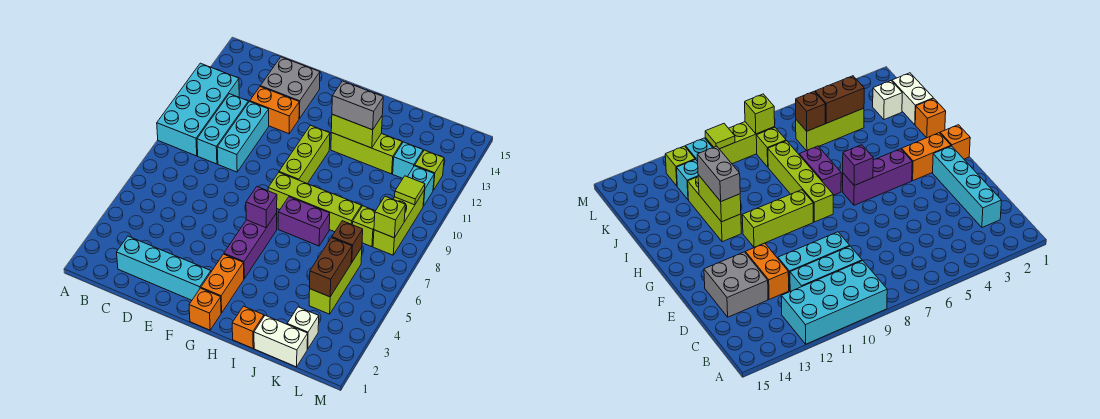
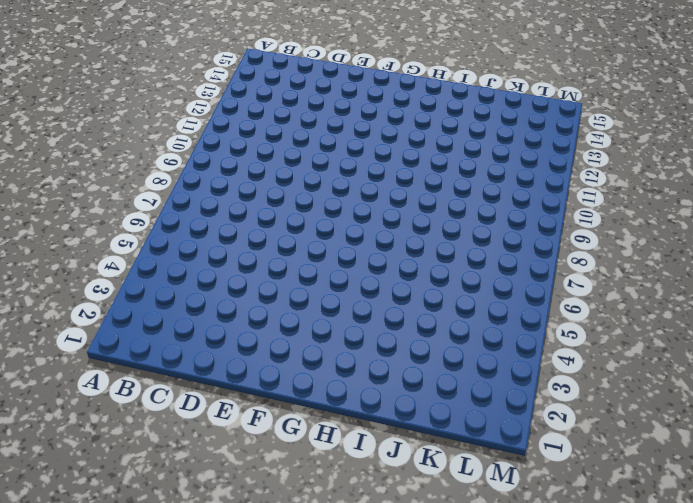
none -> cyan brick A9:B12 level 1
none -> cyan brick C2:F2 level 1
none -> cyan brick C9:C11 level 1

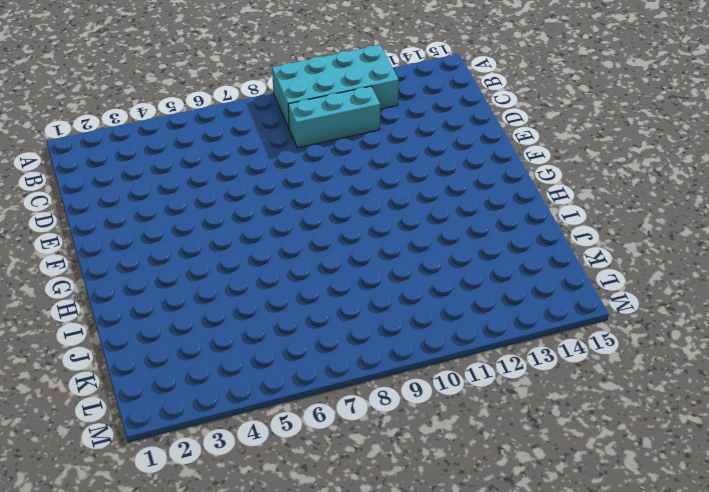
none -> cyan brick C2:F2 level 1
none -> cyan brick D9:D11 level 1
none -> orange brick D12:E12 level 1

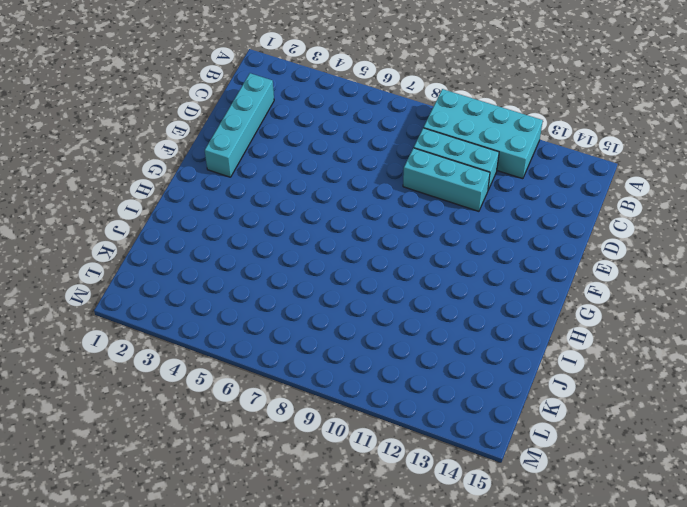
none -> orange brick D12:E12 level 1
none -> grey brick D13:E14 level 1
none -> orange brick G1 level 1

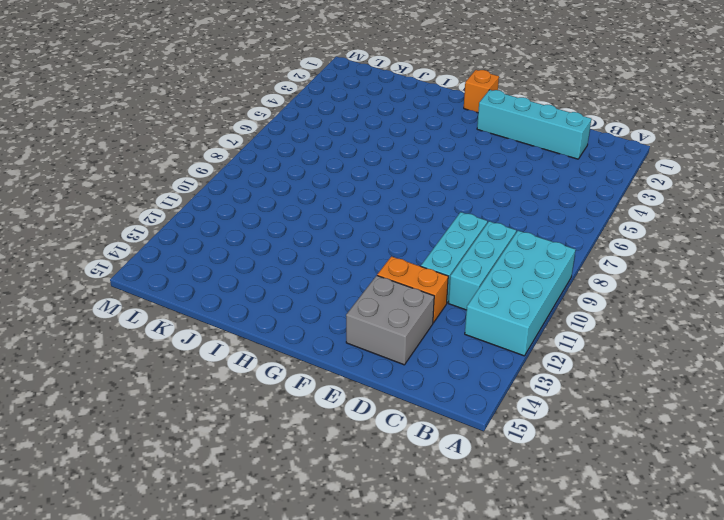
none -> orange brick G2:G3 level 1
none -> purple brick G4:G6 level 1
none -> lime brick G8:J8 level 1

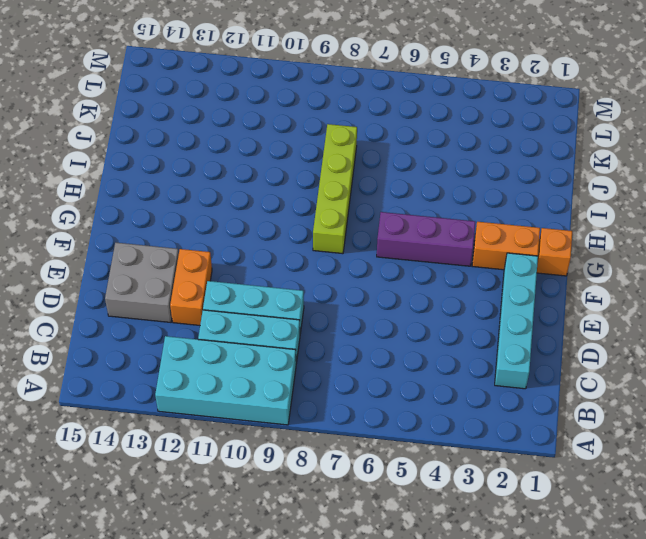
none -> lime brick G9:G11 level 1
none -> purple brick H7:I7 level 1
none -> lime brick H12:J12 level 1

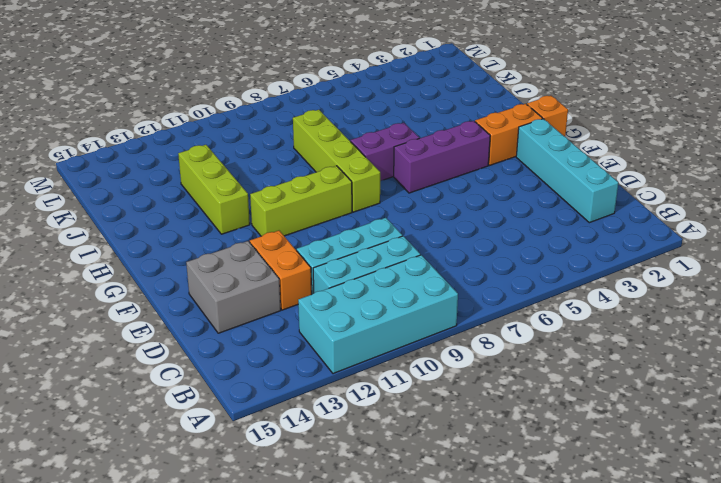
purple brick H6:H7 level 1 -> purple brick H7:I7 level 1
none -> orange brick I1 level 1
none -> white brick J1:K1 level 1
none -> white brick K2 level 1

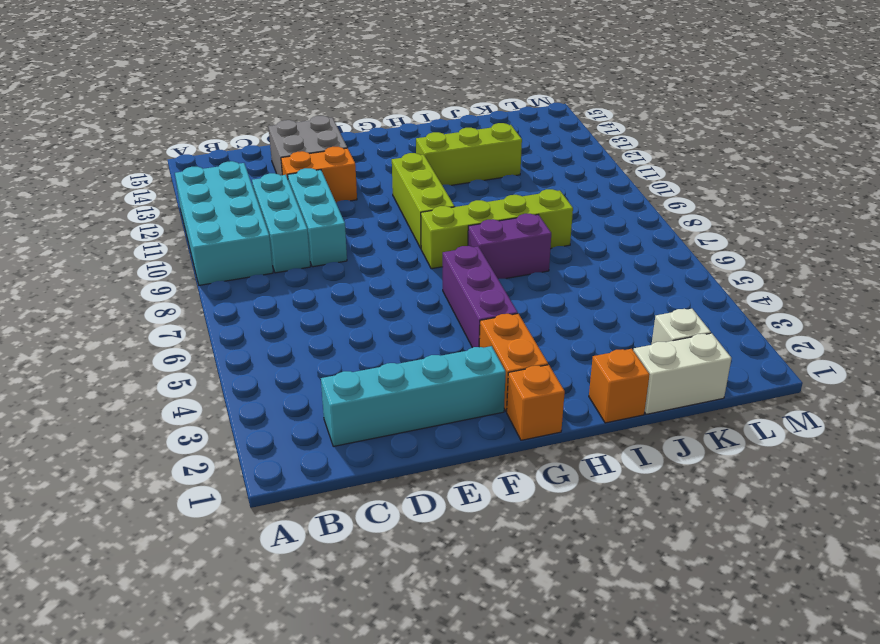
none -> lime brick K4:K6 level 1
none -> lime brick K8 level 1
none -> cyan brick K12 level 1

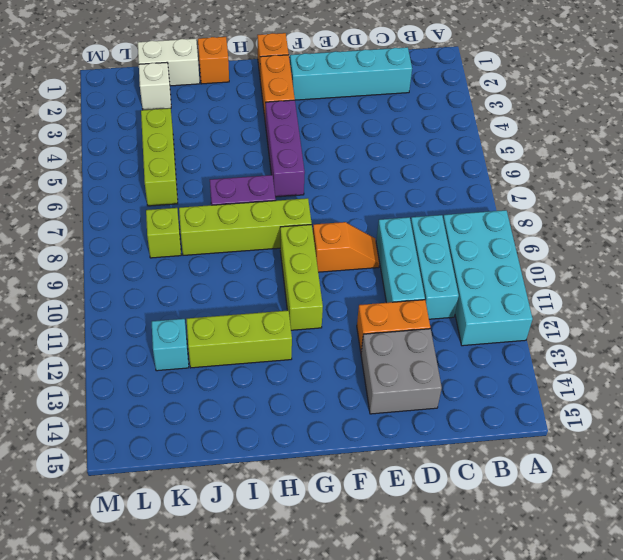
orange slope E9:F9 level 1 top F -> none
none -> lime brick L8:L10 level 1
none -> cyan brick L11 level 1
none -> lime brick L12 level 1

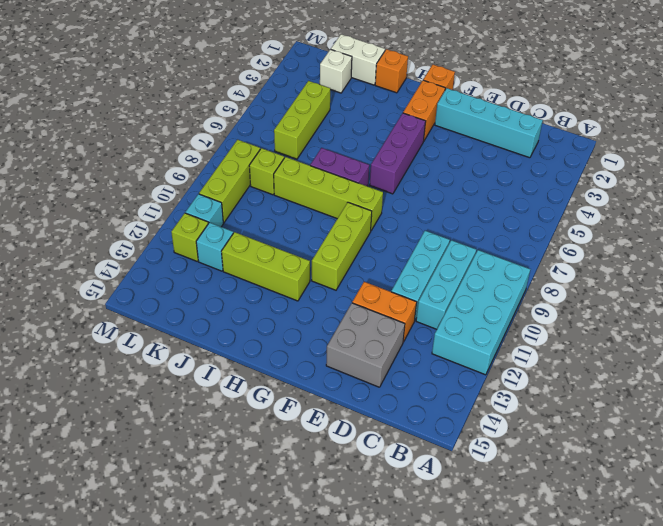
none -> purple brick G6 level 2
none -> lime brick H12:I12 level 2
none -> brown brick K4:K5 level 2

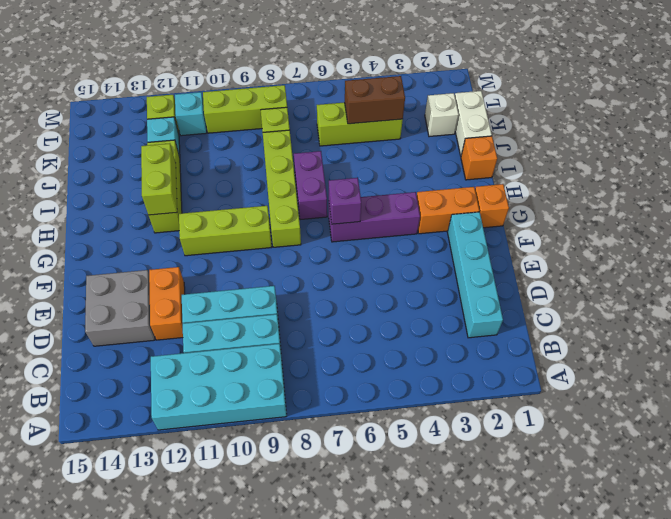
none -> brown brick K6 level 2
none -> lime brick L8 level 2
none -> lime tile L10 level 2

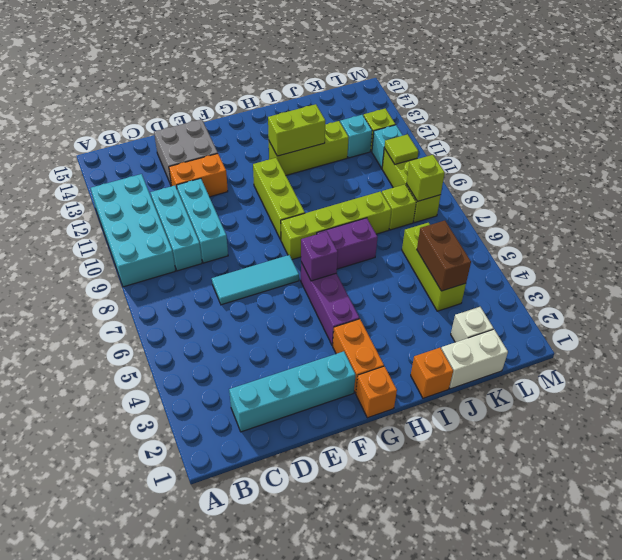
cyan tile D7:F7 level 1 -> none
none -> brown brick K6 level 2
none -> grey brick H12:I12 level 3

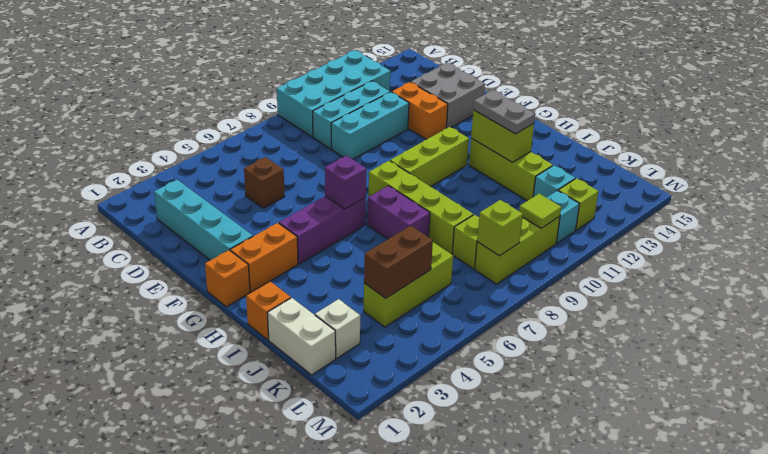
brown brick D5 level 1 -> brown brick K6 level 2
grey plate H12:I12 level 3 -> grey brick H12:I12 level 3

